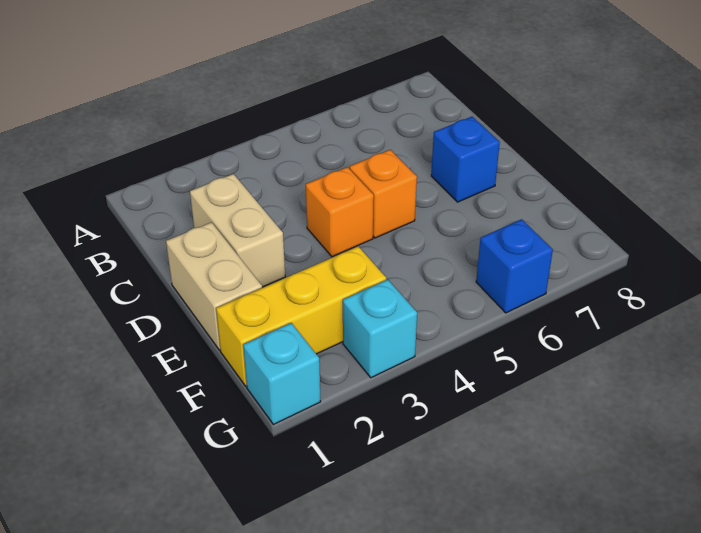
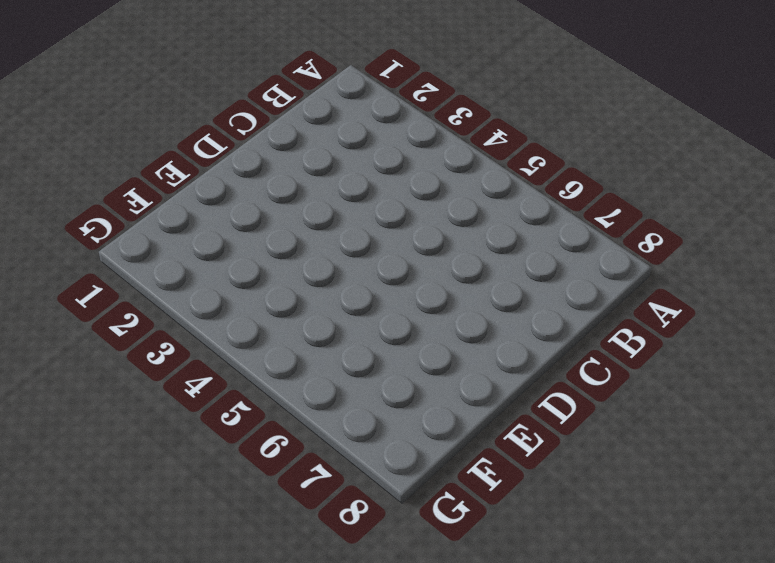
none -> tan brick C2:D2 level 1
none -> tan brick D1:E1 level 1

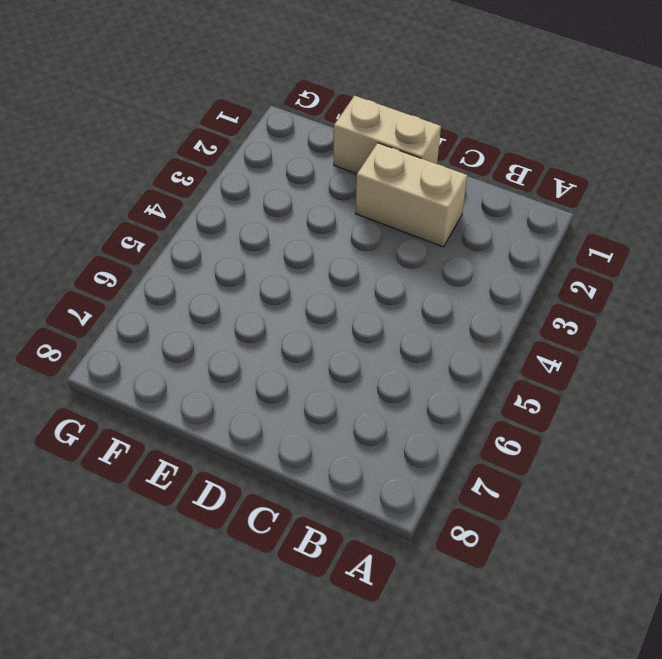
none -> orange brick D4 level 1
none -> orange brick D5 level 1

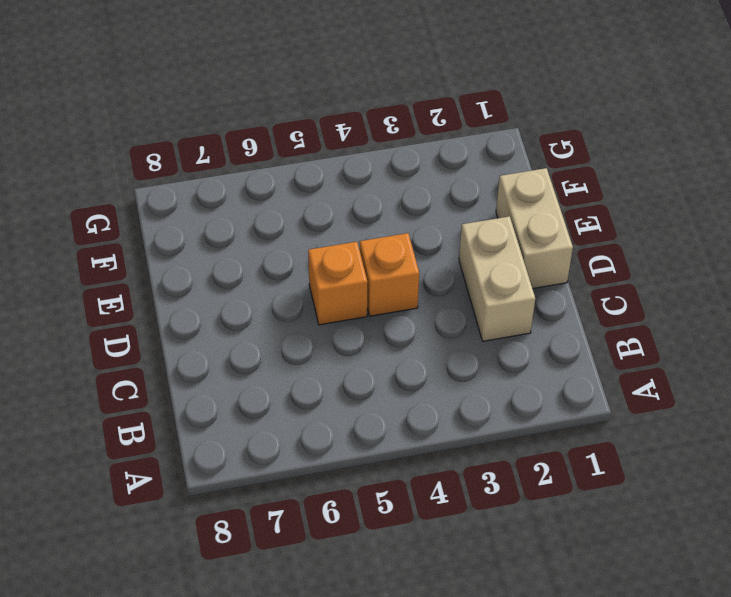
none -> blue brick D7 level 1
none -> yellow brick F1:F3 level 1

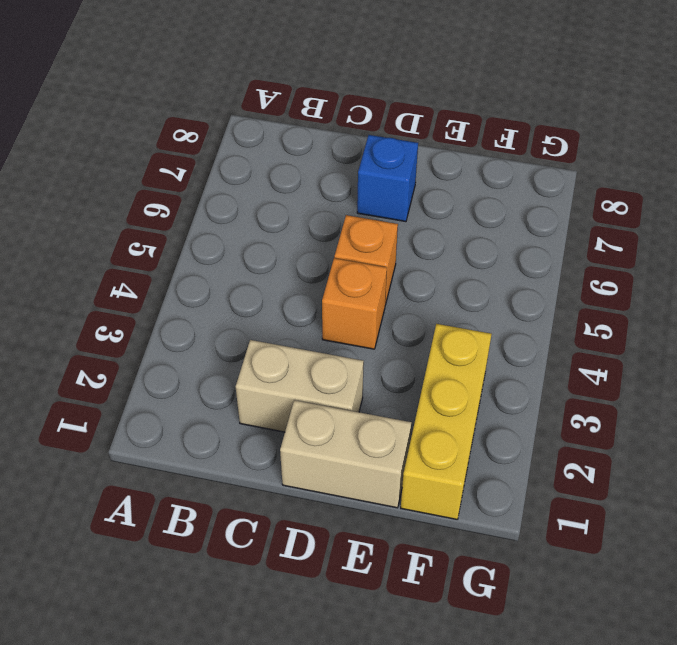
none -> cyan brick G1 level 1
none -> cyan brick G3 level 1

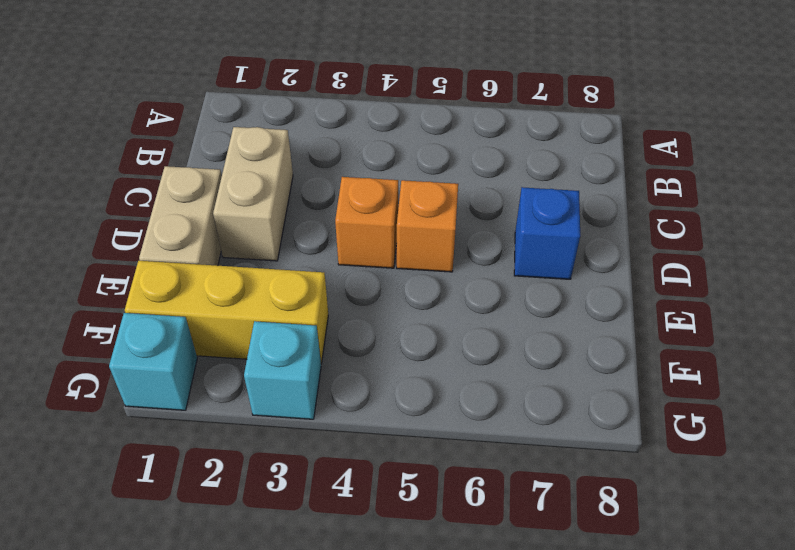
none -> blue brick G6 level 1

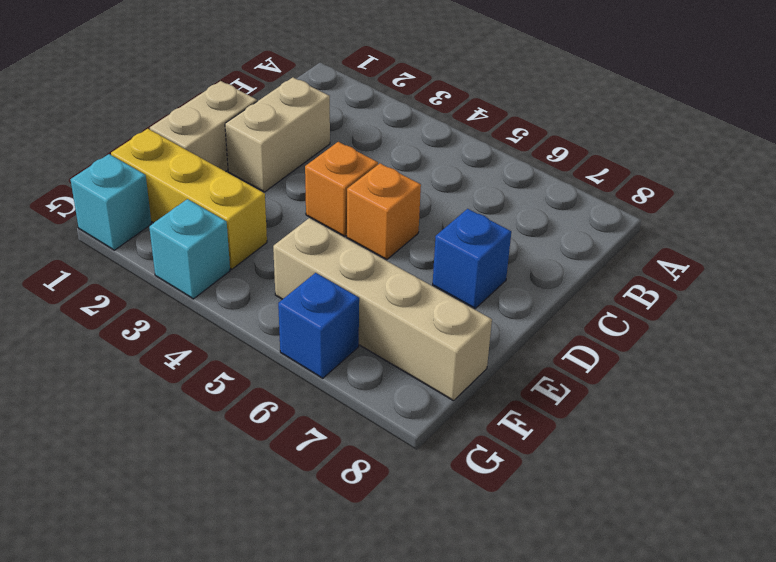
tan brick F5:F8 level 1 -> none

